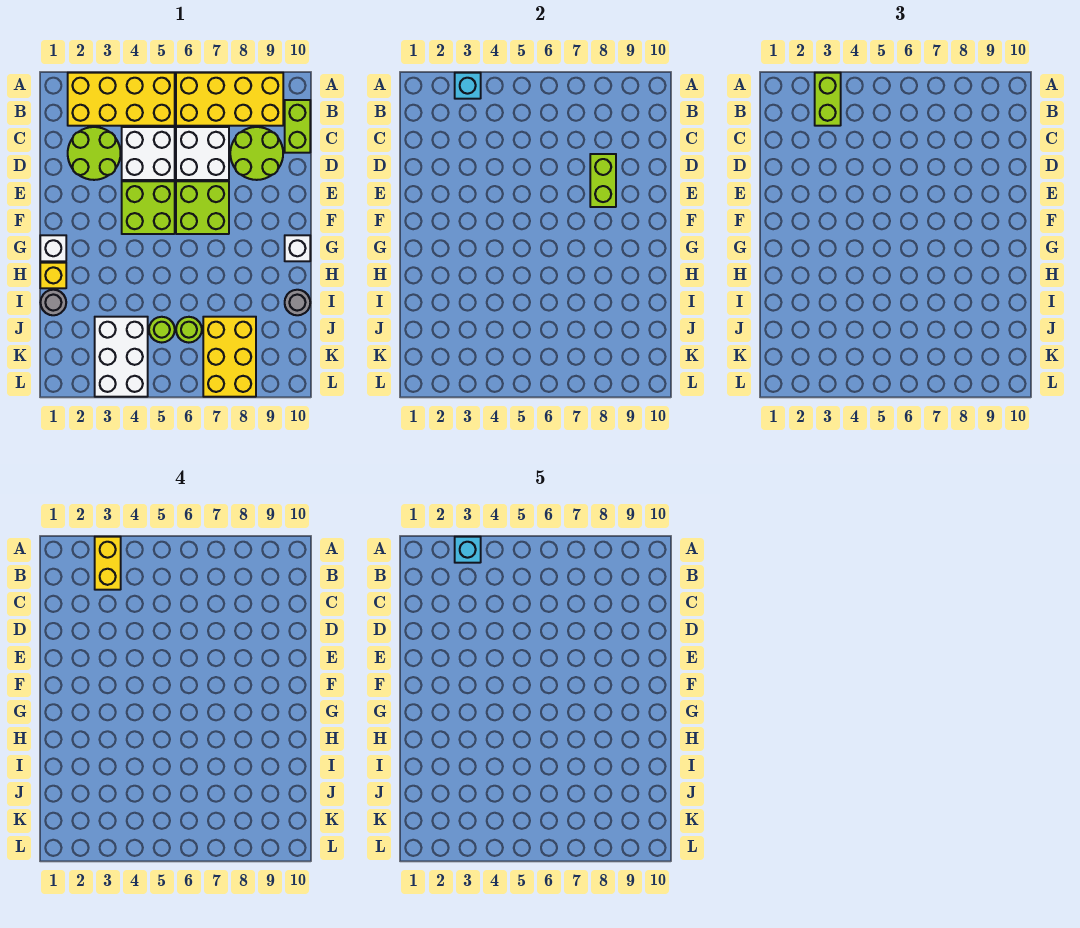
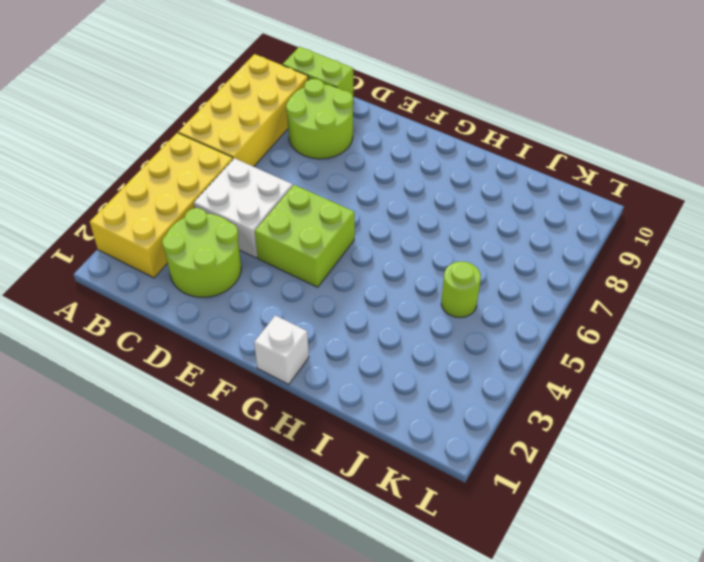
none -> white brick C6:D7 level 1
none -> lime brick E6:F7 level 1
none -> white brick G10 level 1

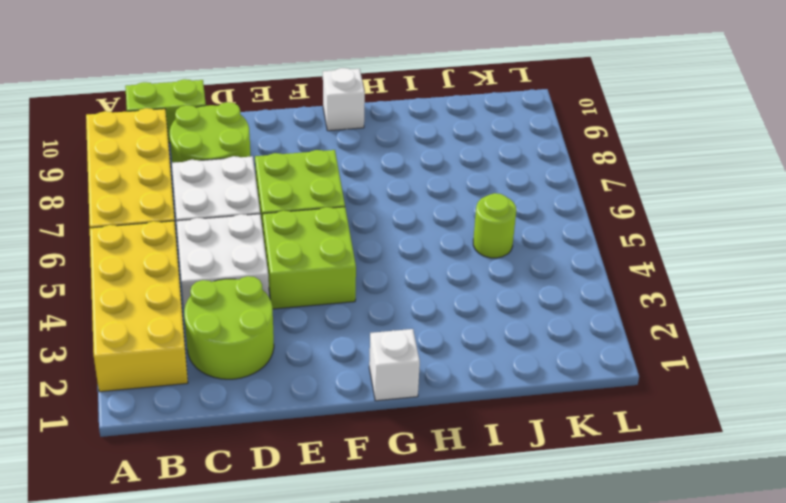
none -> yellow brick H1 level 1
none -> grey round brick I1 level 1
none -> grey round brick I10 level 1

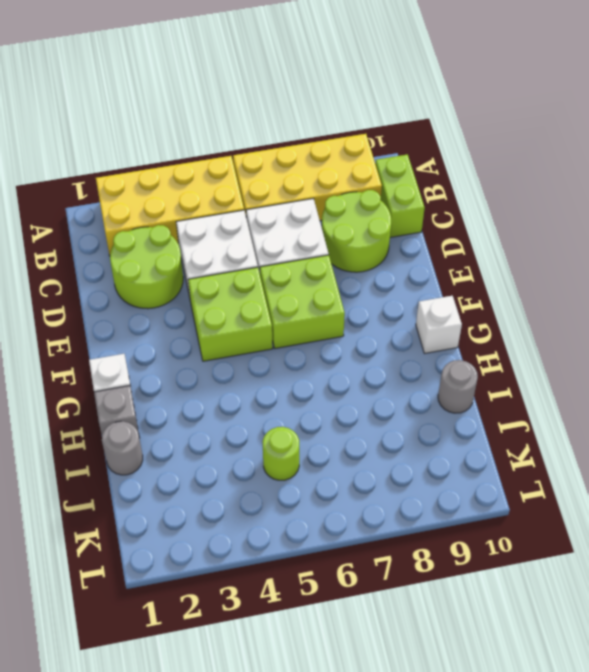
grey brick H1 level 1 -> yellow brick H1 level 1
none -> white brick J3:L4 level 1
none -> lime round brick J6 level 1
none -> yellow brick J7:L8 level 1

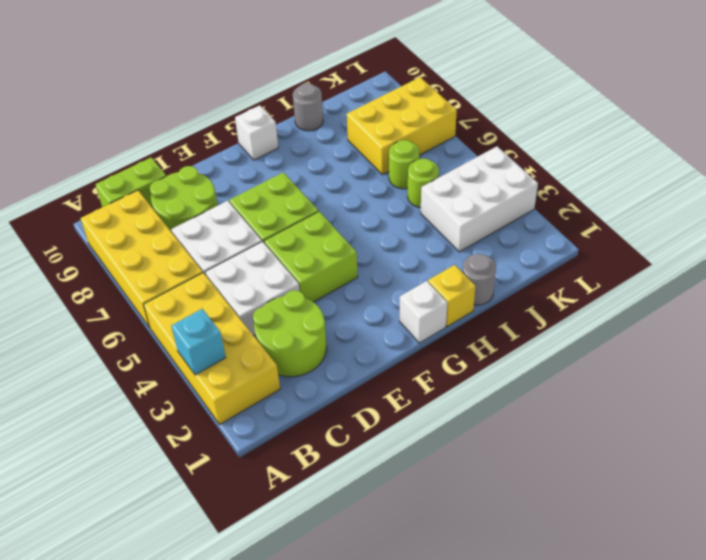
none -> lime brick D8:E8 level 2
none -> lime brick A3:B3 level 3
none -> yellow brick A3:B3 level 4

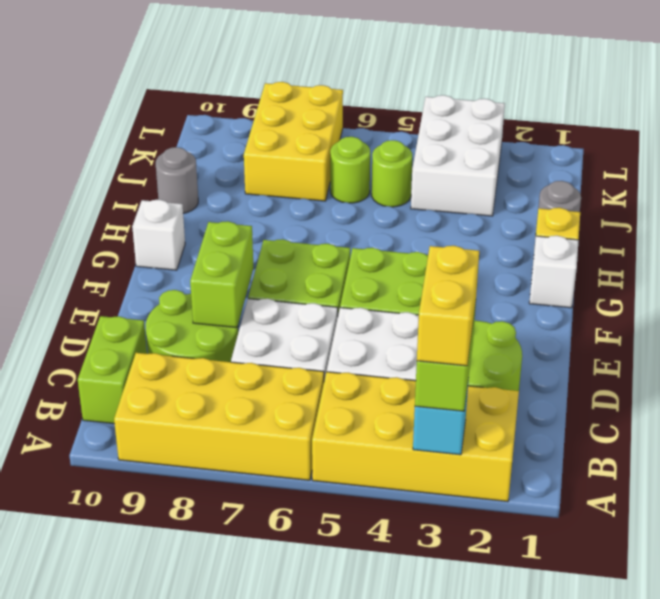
none -> cyan brick A3 level 5

